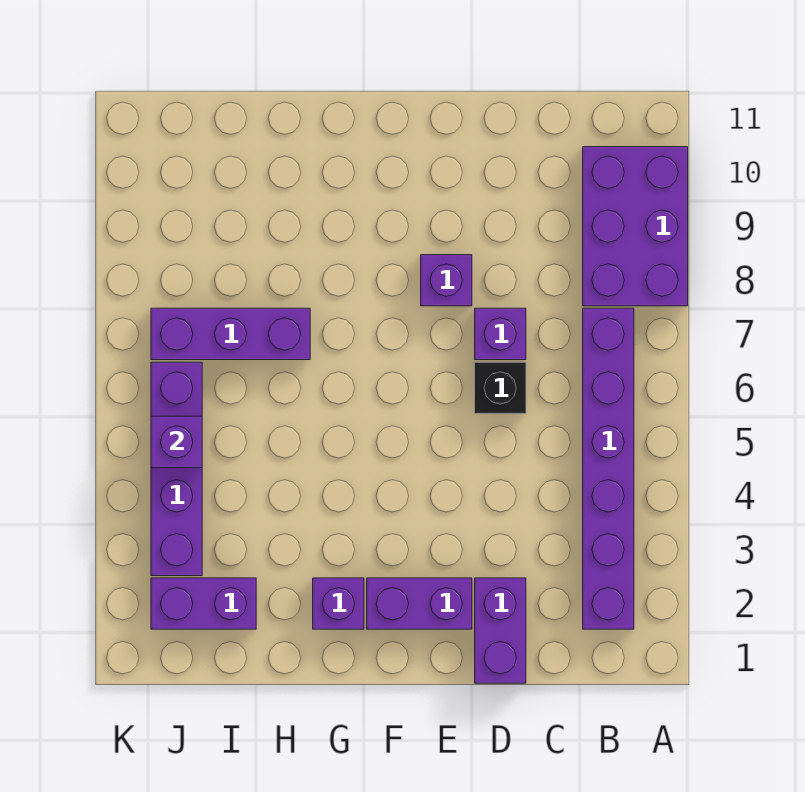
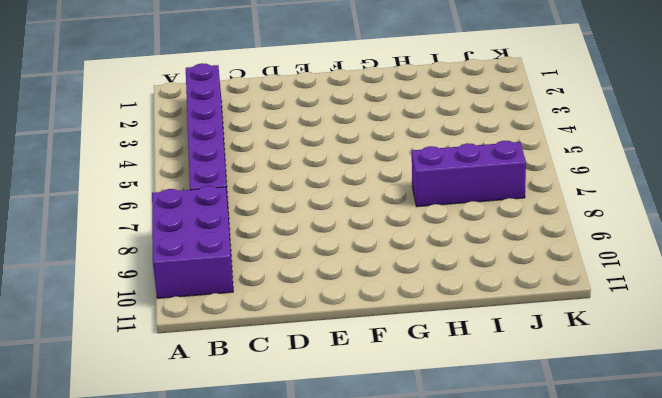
none -> purple brick D1:D2 level 1
none -> black brick D6 level 1
none -> purple brick D7 level 1

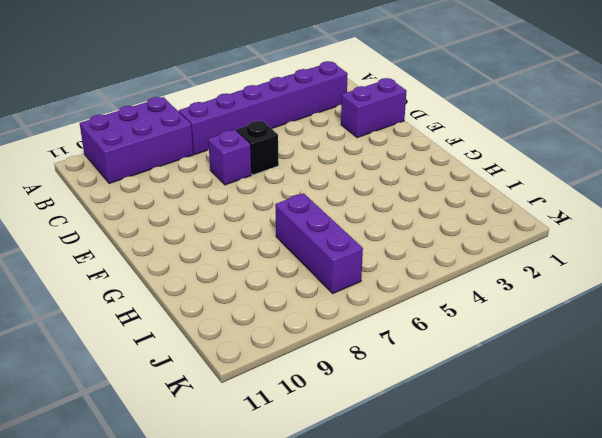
none -> purple brick E2:F2 level 1
none -> purple brick E8 level 1
none -> purple brick G2 level 1

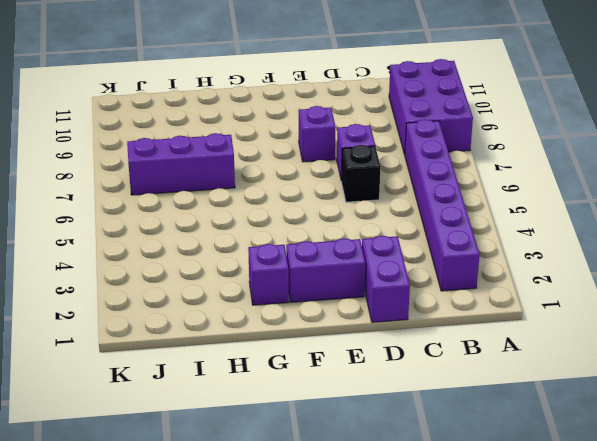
none -> purple brick I2:J2 level 1
none -> purple brick J3:J6 level 1
none -> purple brick J5 level 2

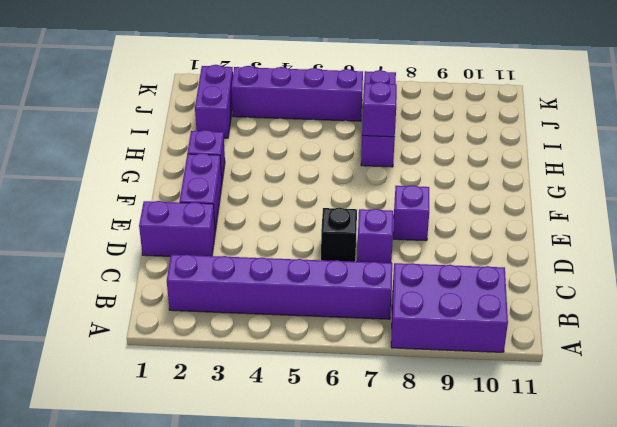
purple brick H7 level 2 -> purple brick J5 level 2

